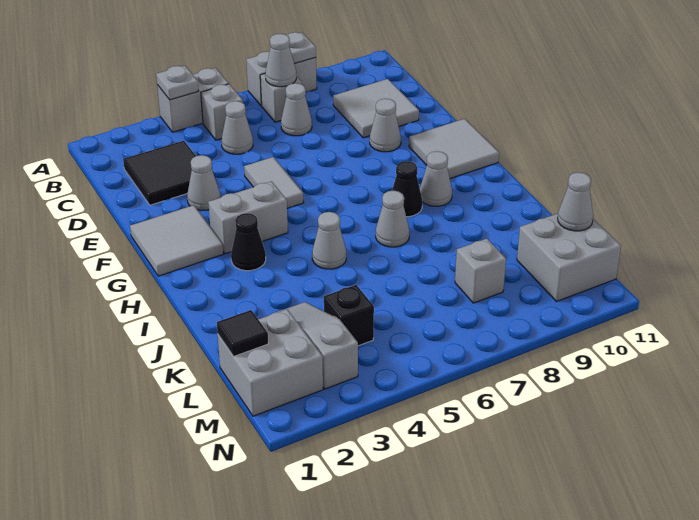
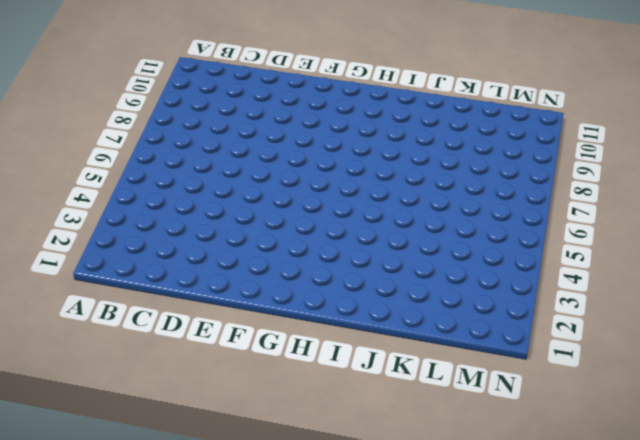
none -> grey brick A4:A5 level 1
none -> grey brick A7:A8 level 1
none -> grey brick B5 level 1

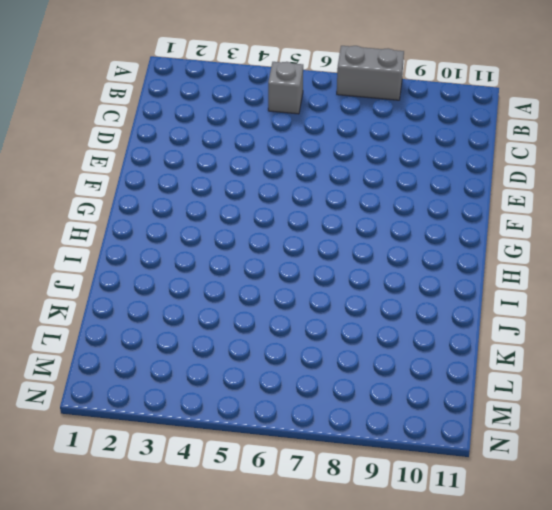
none -> grey brick A4:A5 level 1
none -> grey brick B7 level 1
none -> black tile C2:D3 level 1

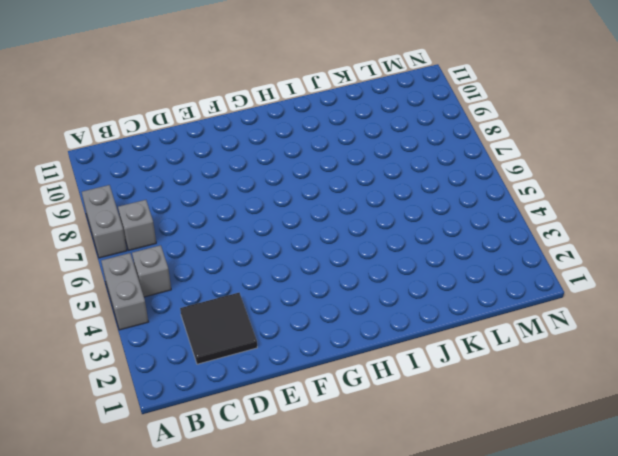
none -> grey cone C5 level 1
none -> grey cone C7 level 1
none -> grey tile C9:D10 level 1

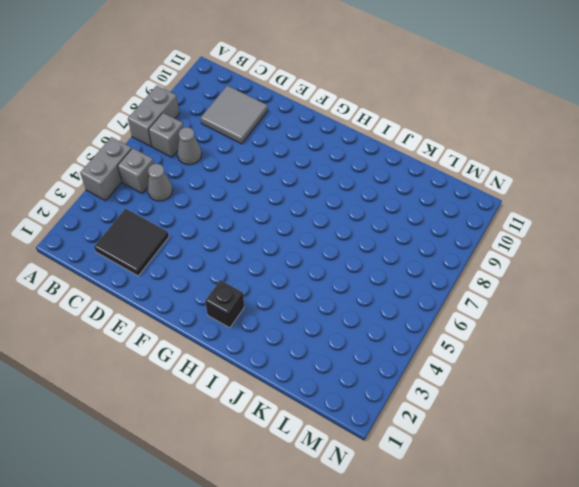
black brick H2 level 1 -> black brick L4 level 1
none -> grey cone E3 level 1
none -> grey tile E5:F5 level 1
none -> grey cone E9 level 1

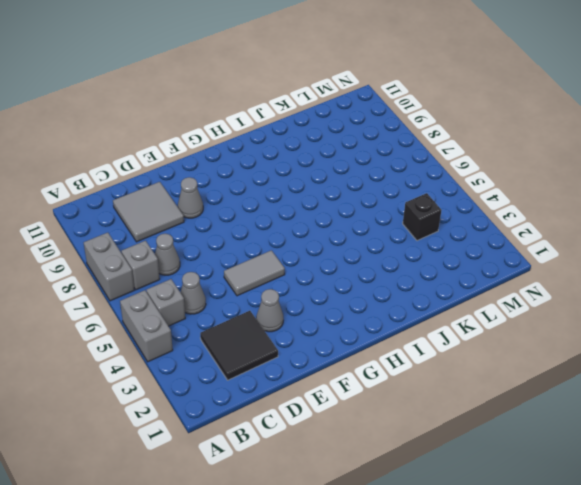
none -> grey tile F1:G2 level 1
none -> grey tile F10:G11 level 1
none -> grey brick G3:G4 level 1

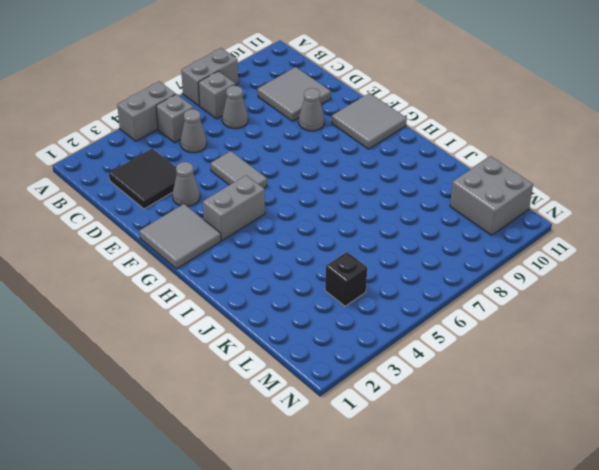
none -> black cone H3 level 1
none -> black cone H8 level 1
none -> grey cone H9 level 1

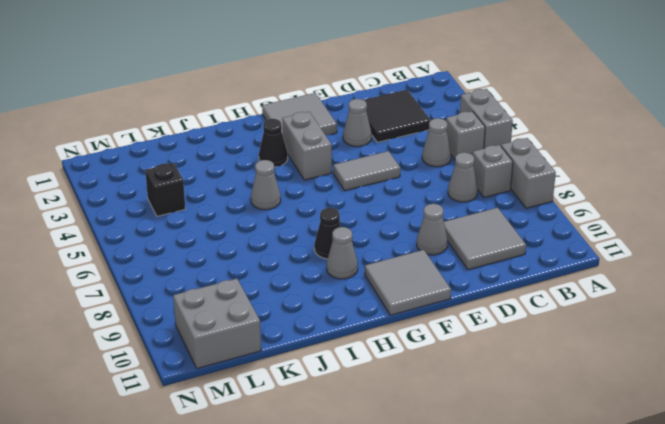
none -> grey cone I7 level 1
none -> grey slope K3:M3 level 1 top M
none -> grey brick L1:M2 level 1

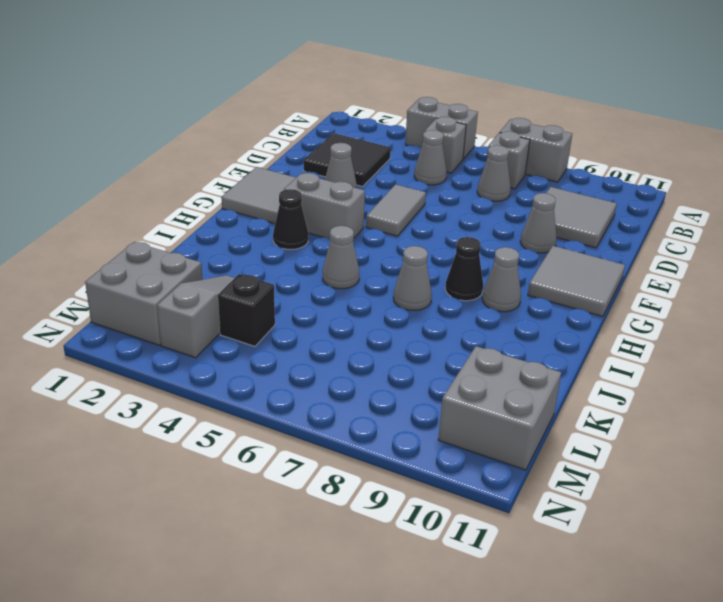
none -> grey brick L8 level 1
none -> grey plate A4 level 2
none -> grey plate A8 level 2

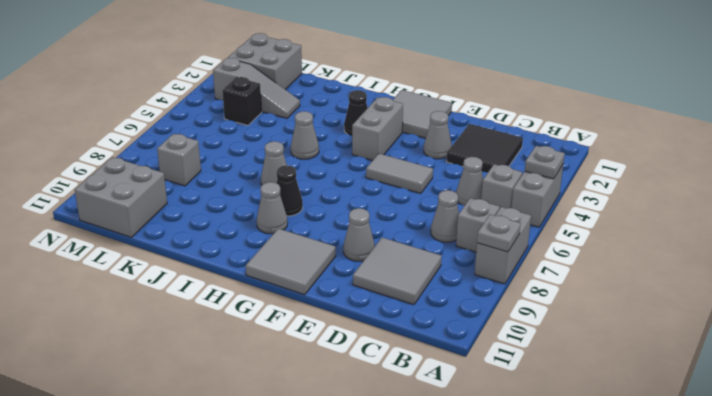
none -> grey cone B7 level 2
none -> black tile L1 level 2
none -> grey cone L11 level 2

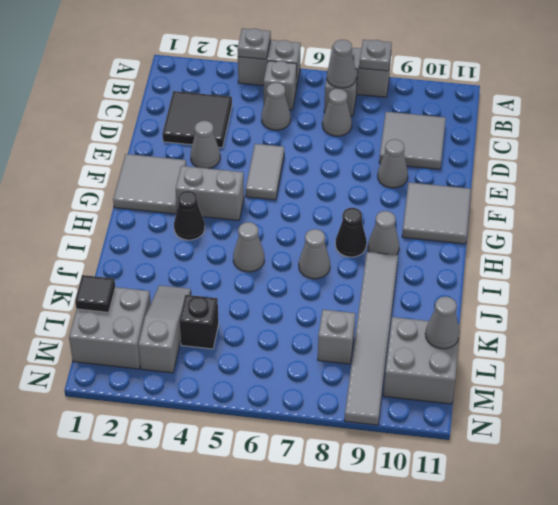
grey tile I9:N9 level 1 -> none

